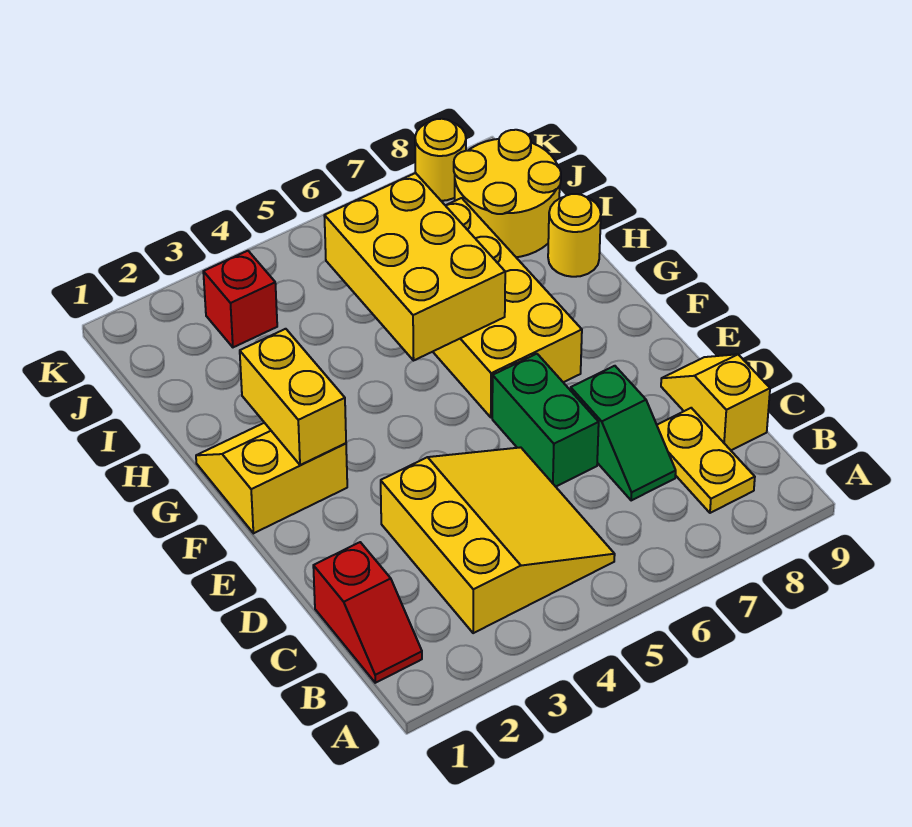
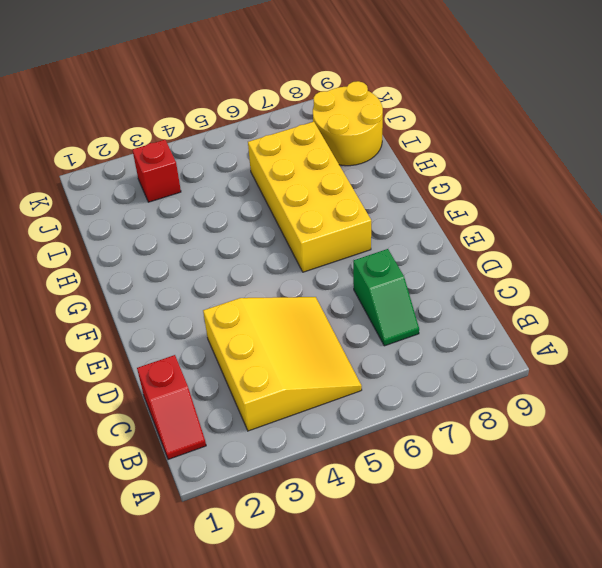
none -> yellow plate B8:C8 level 1
none -> yellow slope C9:D9 level 1 top C
none -> green brick D6:E6 level 1

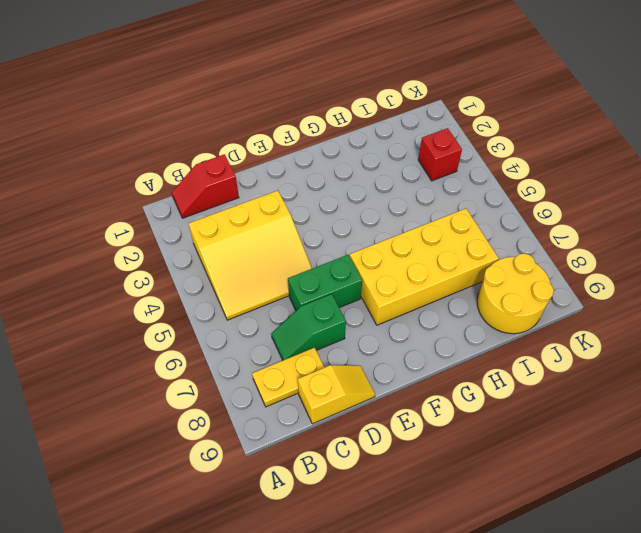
none -> yellow slope F1:G2 level 1 top F
none -> yellow round brick H9 level 1
none -> yellow round brick K8 level 1

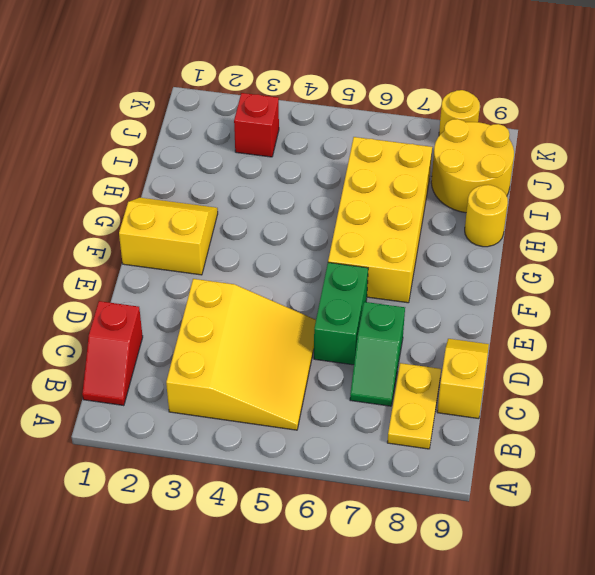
none -> yellow brick F2:G2 level 2
none -> yellow brick G5:I6 level 2

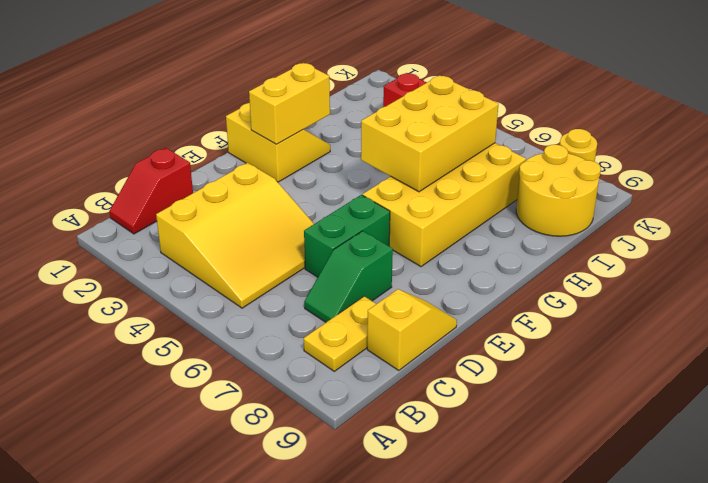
none -> yellow round brick H9 level 1

